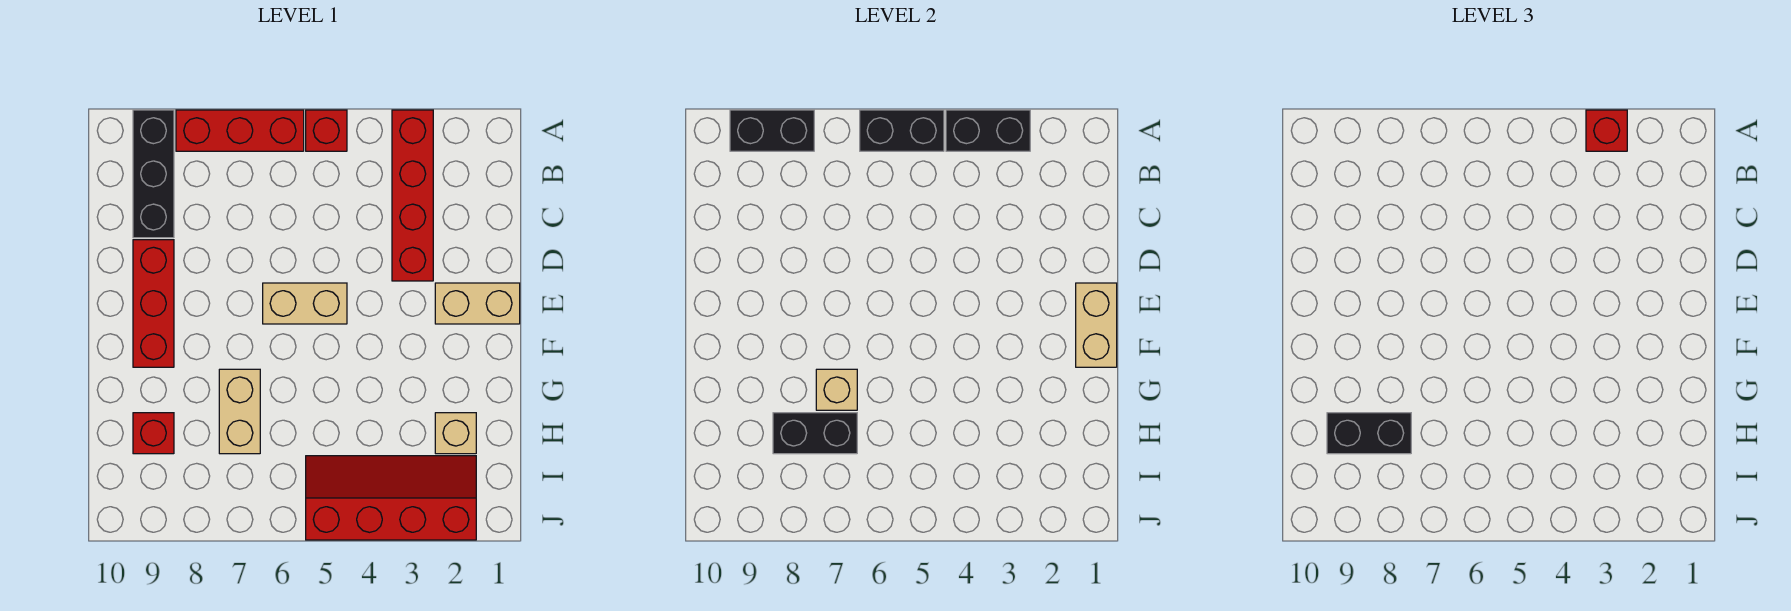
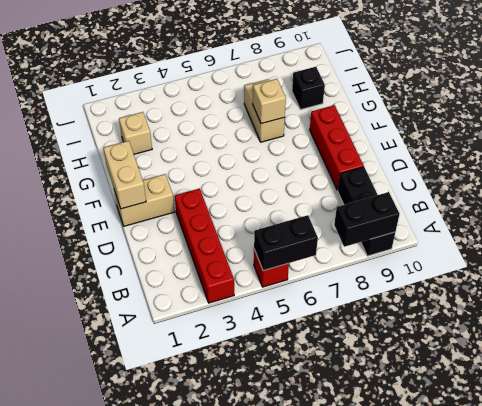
black brick H9 level 1 -> red brick H9 level 1
none -> red brick A6:A8 level 1
none -> tan brick E5:E6 level 1
none -> red slope I2:J5 level 1 top J

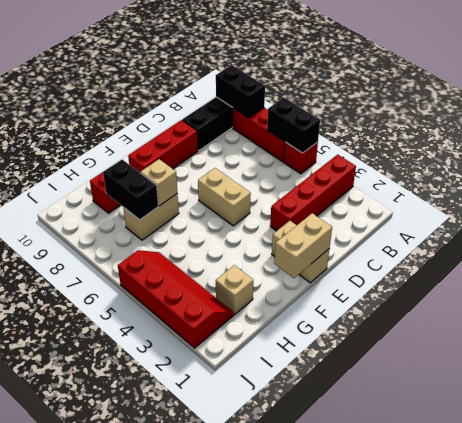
none -> black brick A3:A4 level 2
none -> red brick A3 level 3
none -> black brick H8:H9 level 3

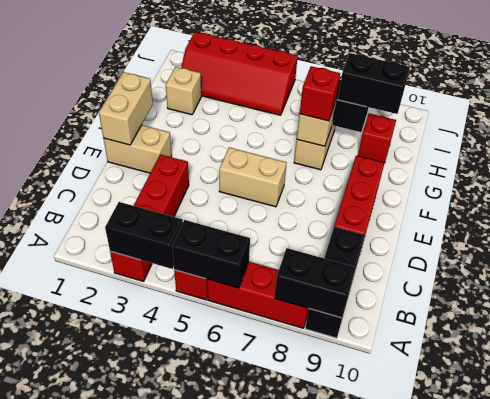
red brick G7 level 3 -> red brick A3 level 3

